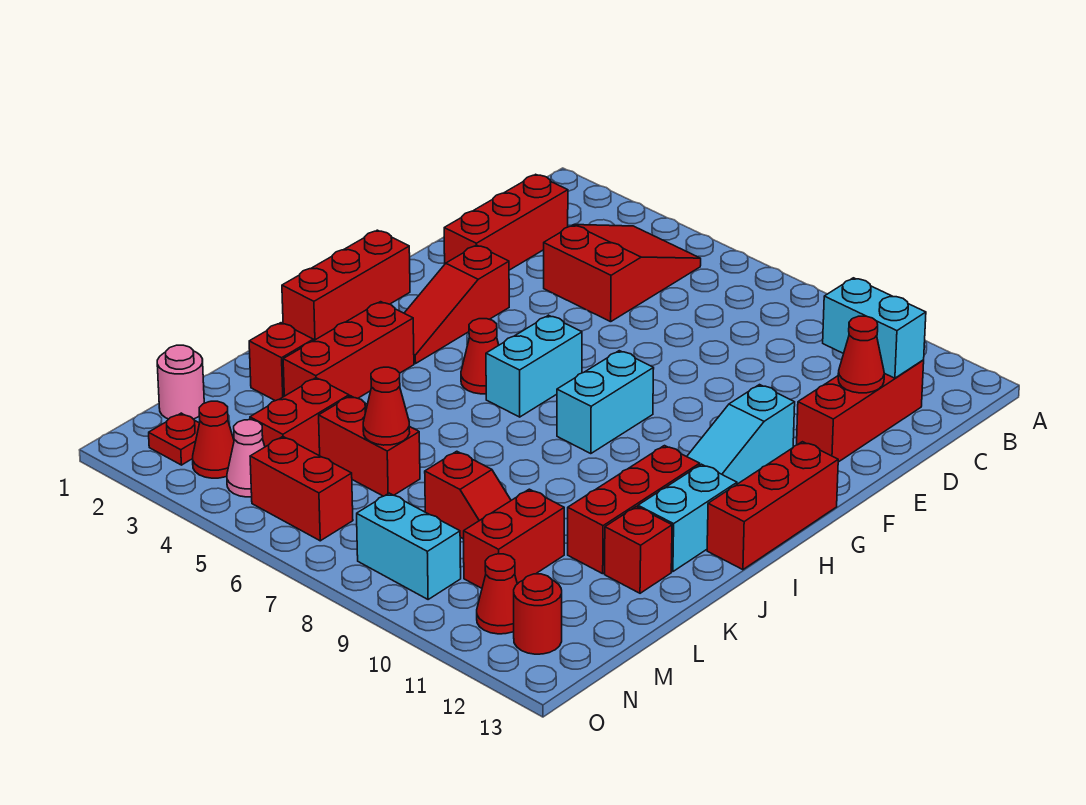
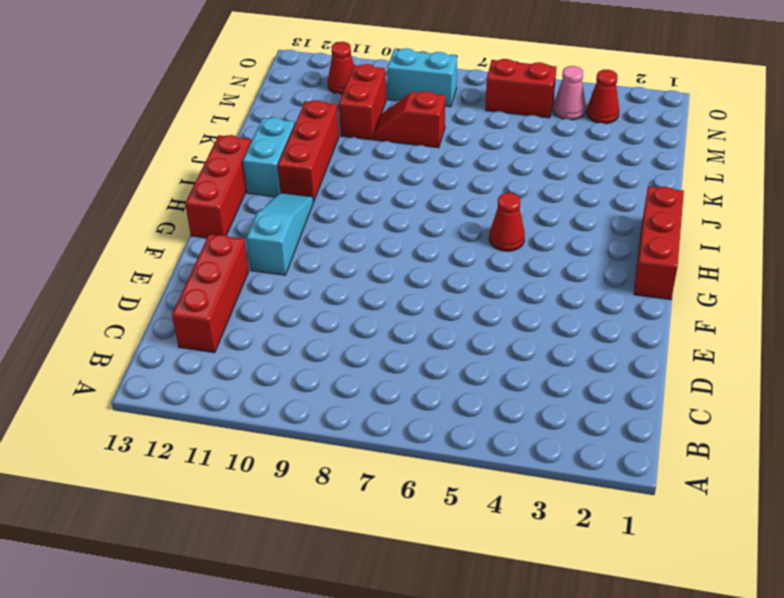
none -> red slope B4:D5 level 1 top D
none -> red brick C2:E2 level 1
none -> red slope F3:H3 level 1 top F
none -> cyan brick G6:H6 level 1

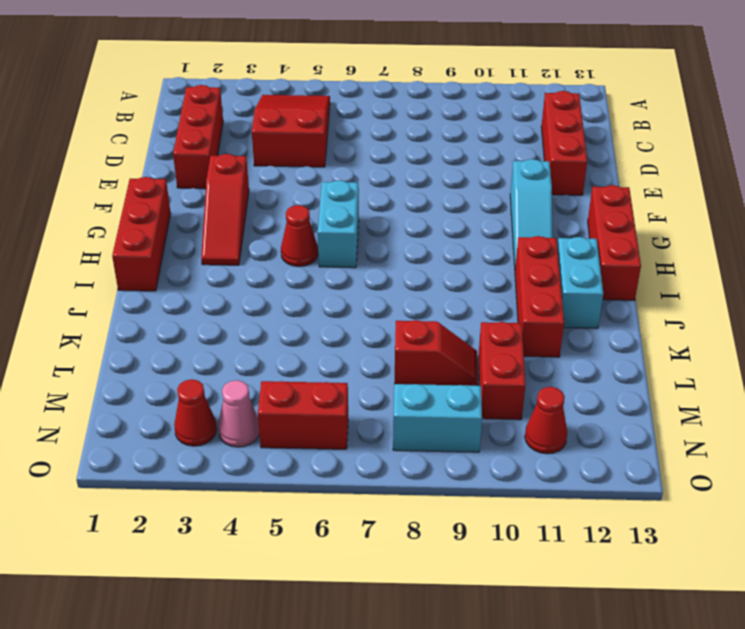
none -> cyan brick G8:H8 level 1
none -> red brick I3:K3 level 1
none -> red brick K2 level 1
none -> red brick K12 level 1

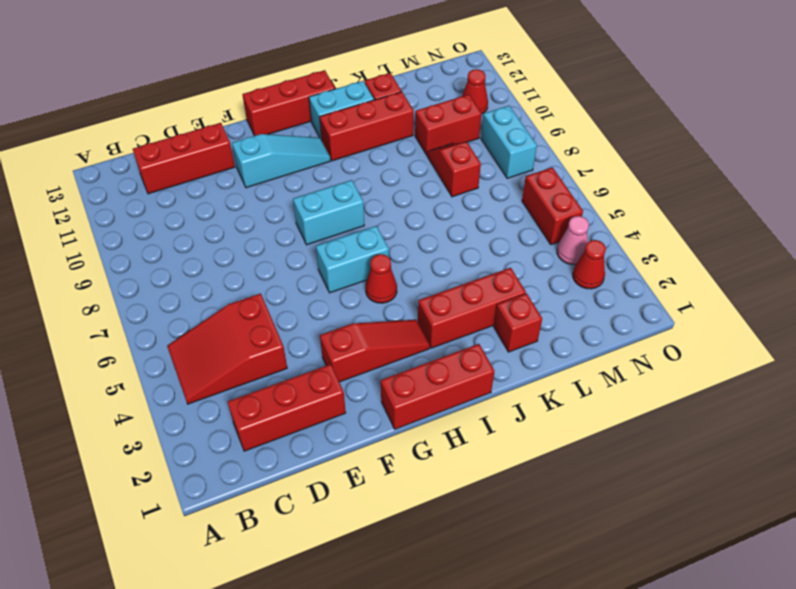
none -> red brick L4:M4 level 1
none -> red brick L5:L6 level 1
none -> pink round brick M1 level 1
none -> red plate N2 level 1

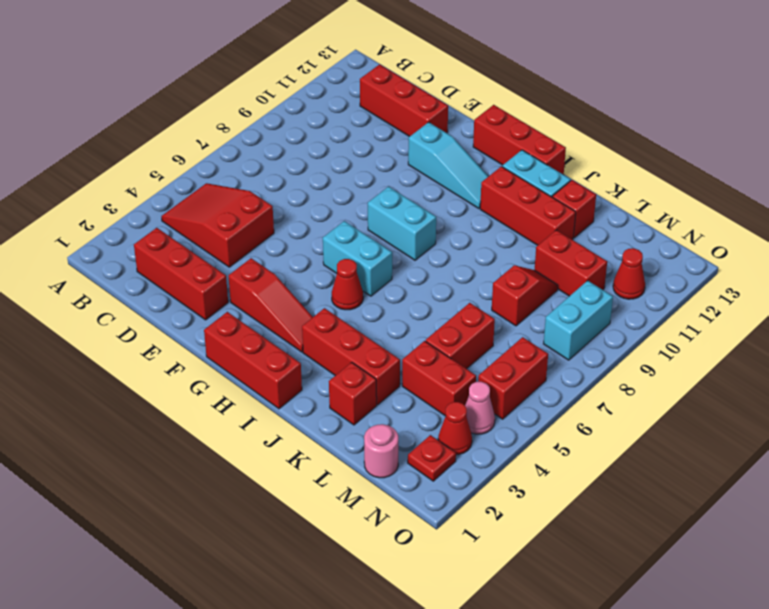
none -> red round brick N12 level 1
none -> cyan brick C11:C12 level 2
none -> red cone D12 level 2
none -> red cone L6 level 2

